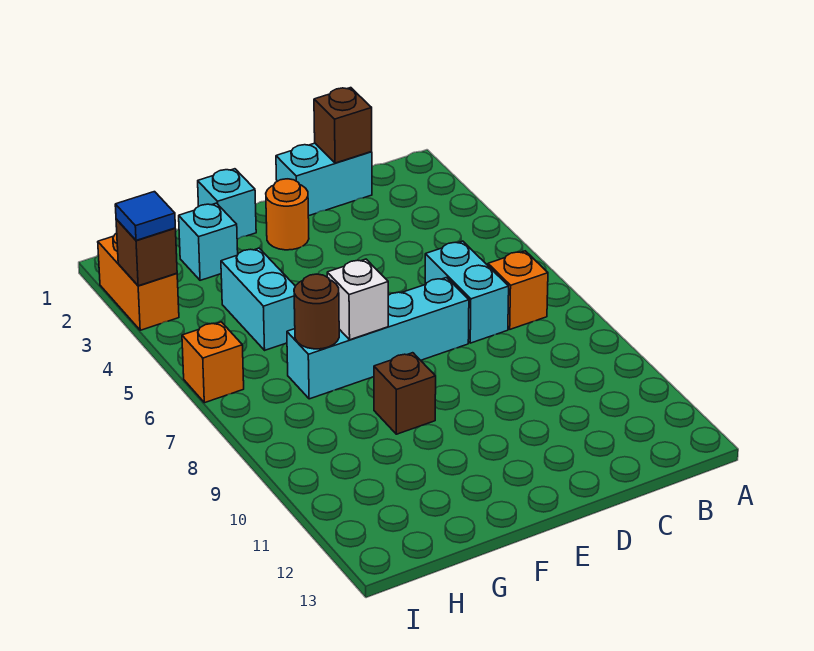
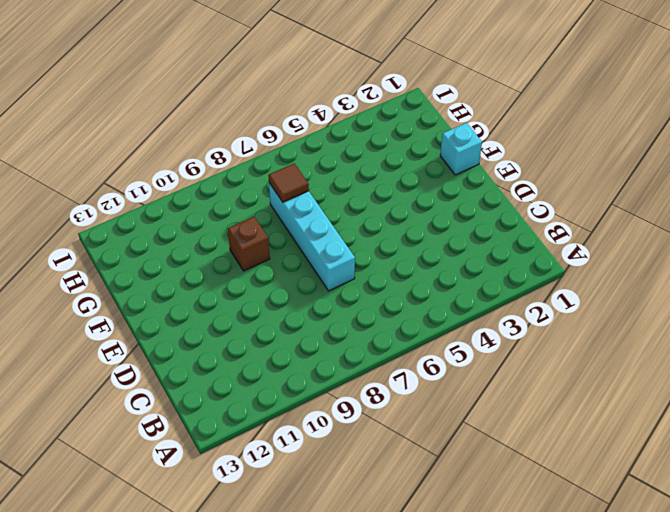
brown tile G7 level 2 -> brown round brick G7 level 2
none -> orange brick B7 level 1
none -> cyan brick C1:D1 level 1
none -> cyan brick C6:C7 level 1

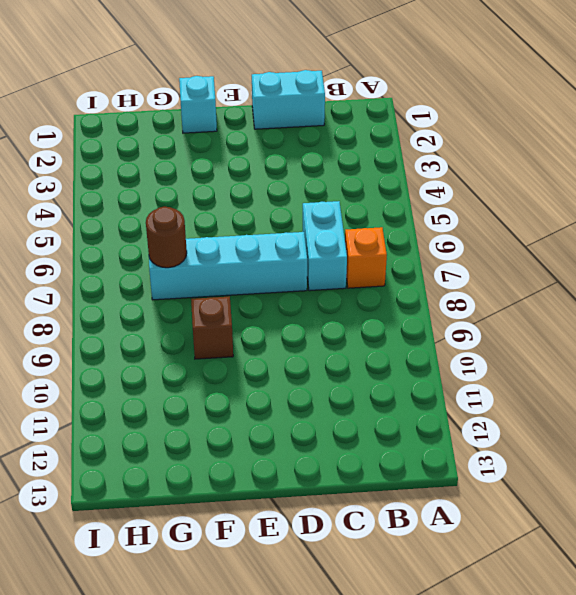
none -> orange round brick E2 level 1
none -> cyan brick G2 level 1
none -> cyan brick G4:G5 level 1

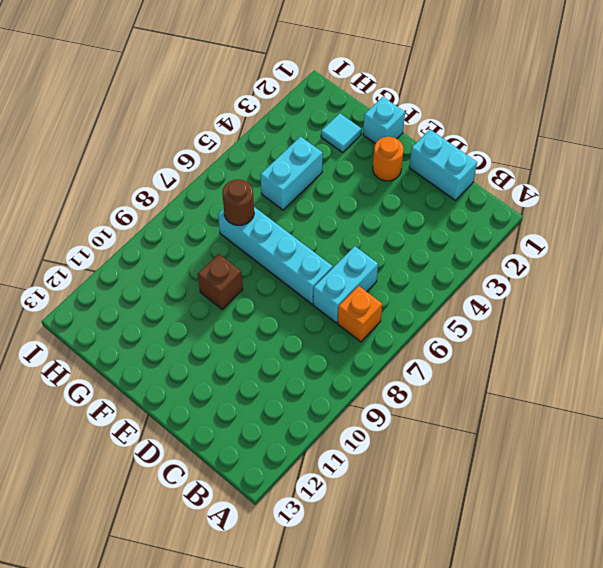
cyan tile G2 level 1 -> cyan brick G2 level 1
none -> orange brick I2:I3 level 1
none -> orange brick I6 level 1
none -> brown brick C1 level 2

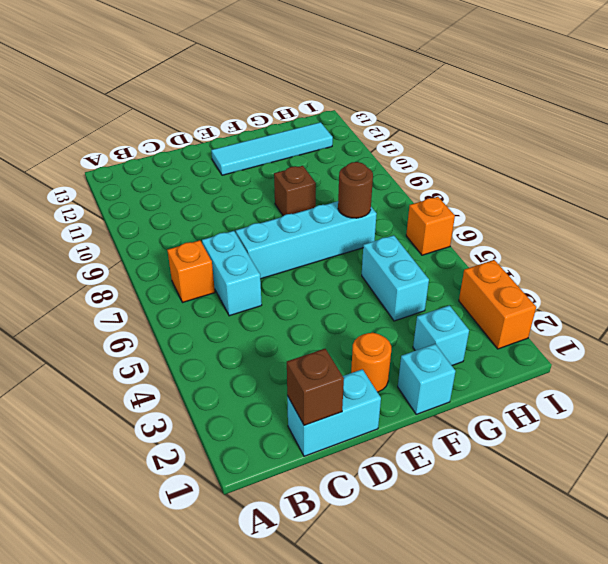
cyan tile E12:H12 level 1 -> none
none -> white brick F7 level 2
none -> brown brick I3 level 2
none -> blue tile I3 level 3

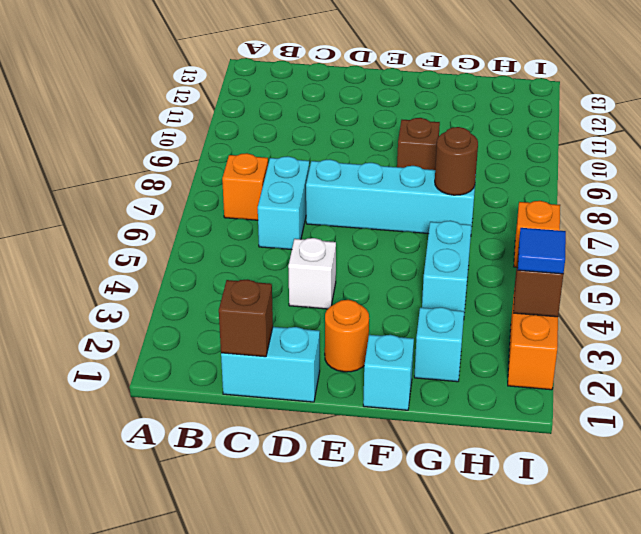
white brick D4 level 1 -> white brick F7 level 2

